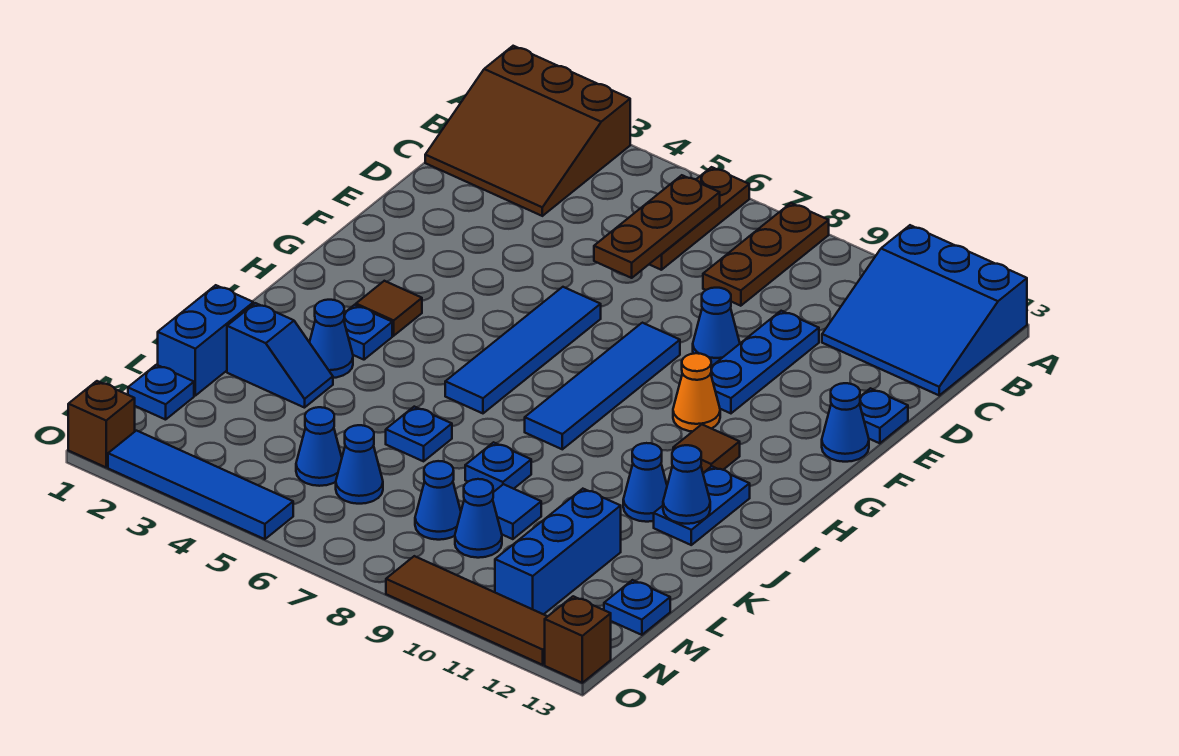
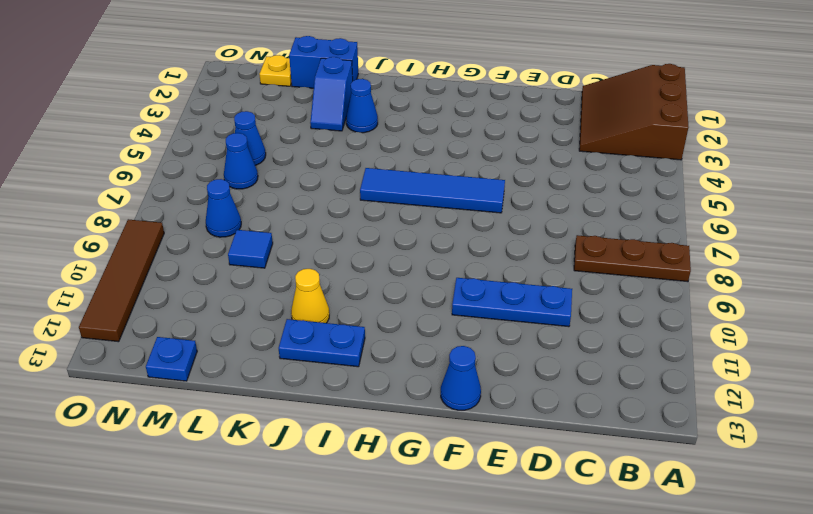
yellow cone J11 level 1 -> blue cone J11 level 1
yellow plate M1 level 1 -> blue plate M1 level 1
none -> brown plate A6:C6 level 1
none -> blue slope A11:C13 level 1 top A
none -> blue cone E9 level 1
none -> blue plate E13 level 1

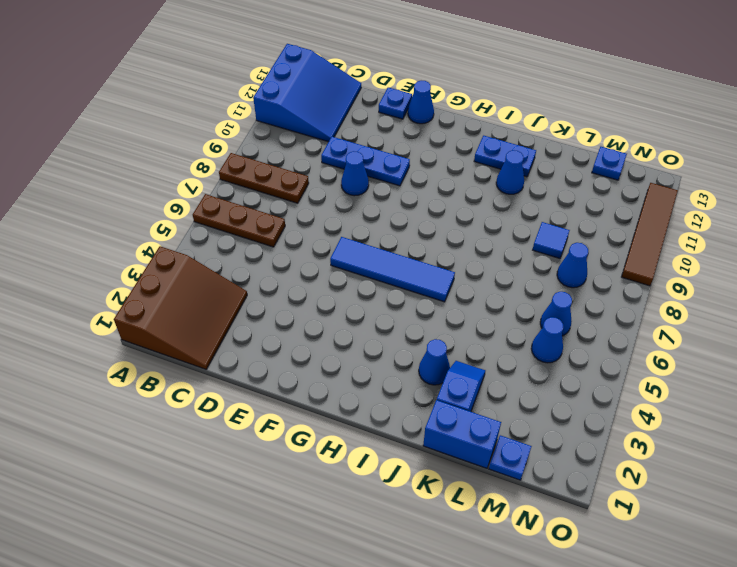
none -> blue tile F8:I8 level 1
none -> orange cone G10 level 1
none -> brown tile H3 level 1
none -> brown tile H11 level 1

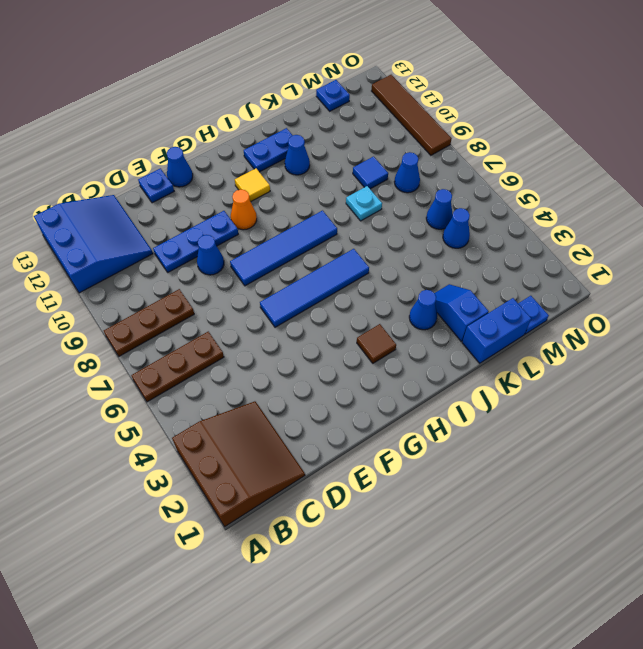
yellow tile H11 level 1 -> brown tile H11 level 1
cyan plate K8 level 1 -> blue plate K8 level 1
none -> blue plate I3 level 1
none -> blue plate K6 level 1
none -> blue brick L11:N11 level 1
none -> blue cone M9 level 1

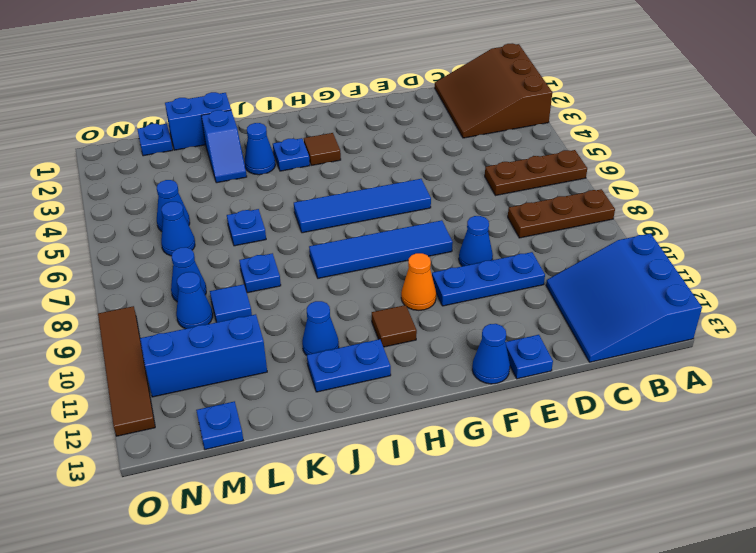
none -> brown brick O1 level 1
none -> blue tile O2:O5 level 1
none -> brown brick O13 level 1
none -> brown plate B6:D6 level 2

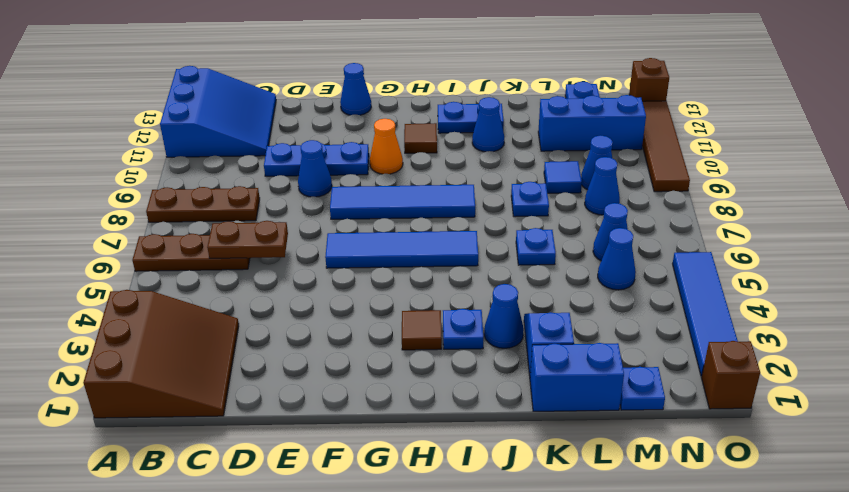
brown plate C6:D6 level 2 -> brown plate B6:D6 level 2
none -> blue plate E13 level 1
none -> blue cone J12 level 2

